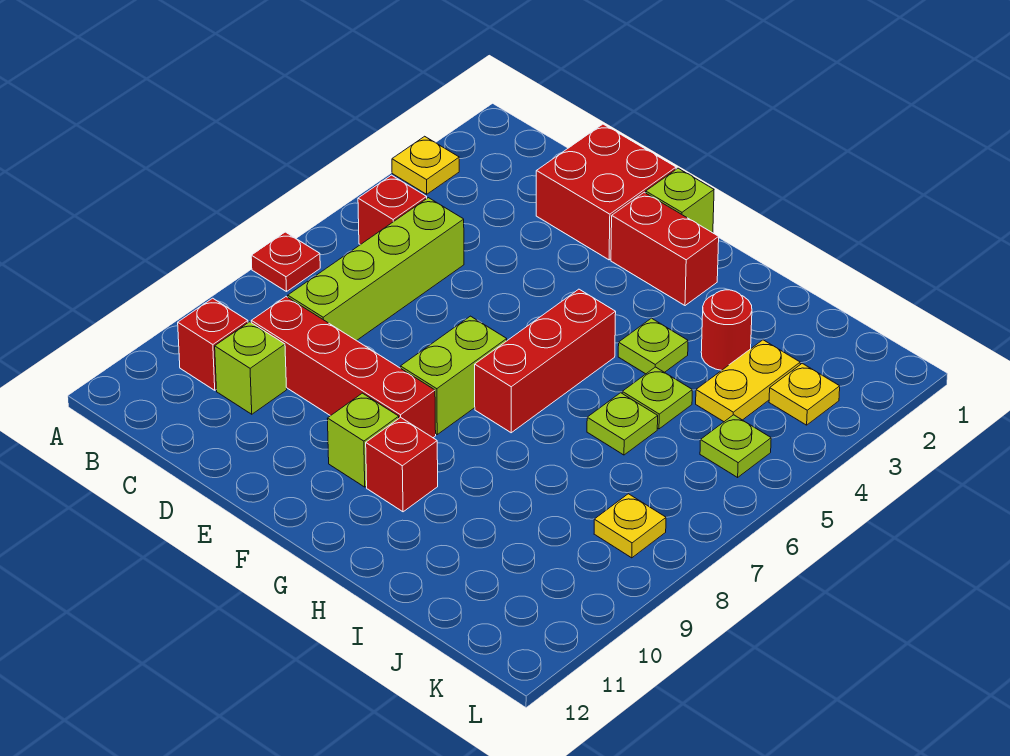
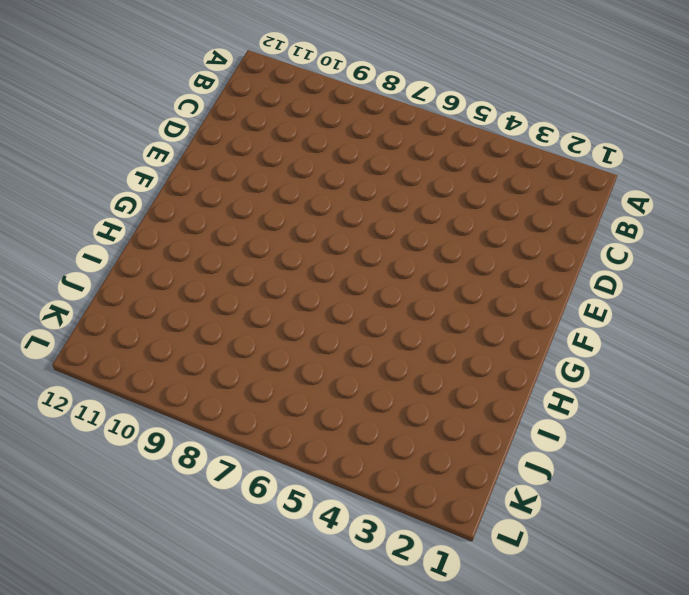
none -> yellow plate A3 level 1
none -> red plate A7 level 1
none -> red brick B5 level 1

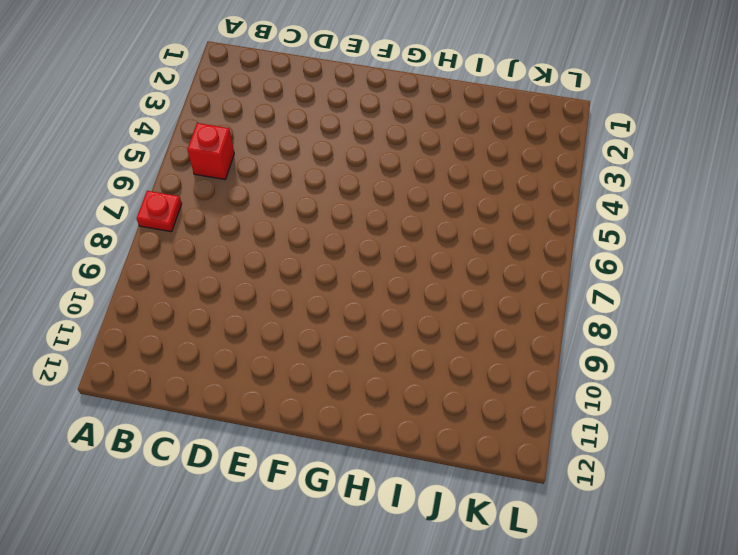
none -> yellow plate A3 level 1
none -> red brick B10 level 1
none -> lime brick C5:C8 level 1

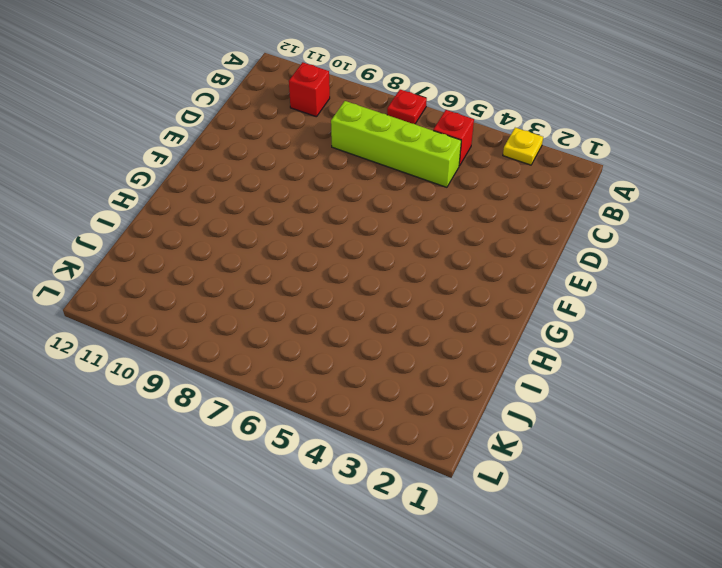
none -> red brick C9:F9 level 1
none -> lime brick C10 level 1
none -> red brick D1:E2 level 1

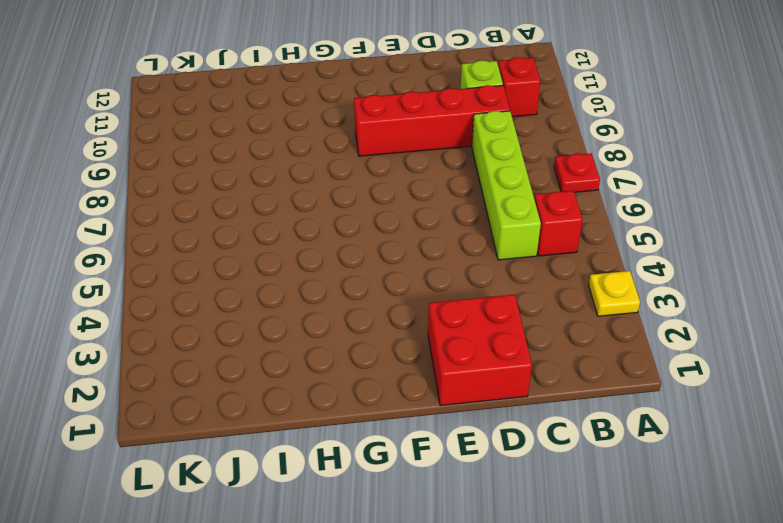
none -> lime brick F1 level 1
none -> red brick F2:G2 level 1
none -> lime brick F7:F8 level 1

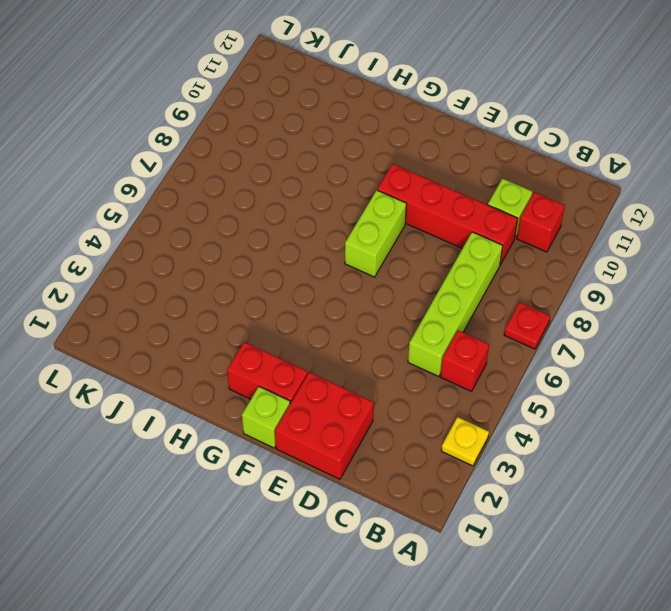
none -> lime brick F10 level 1
none -> red brick G5:G7 level 1
none -> red brick G10 level 1

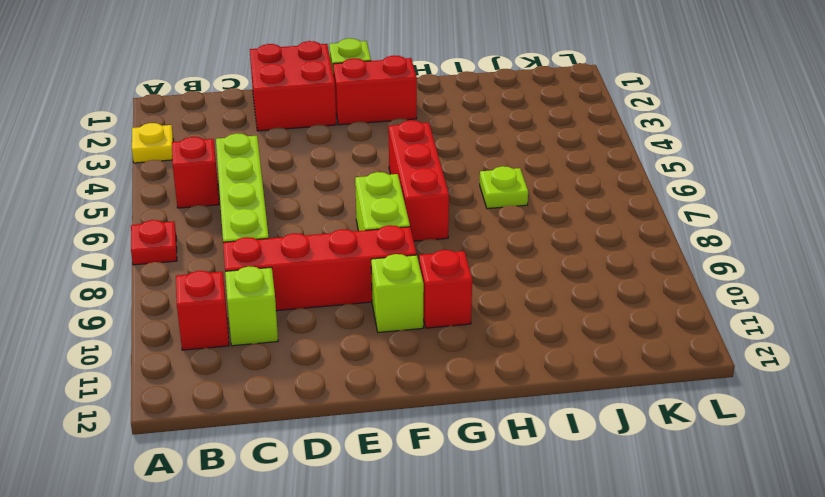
none -> lime plate H4 level 1
none -> red round brick I3 level 1
none -> lime plate I5 level 1

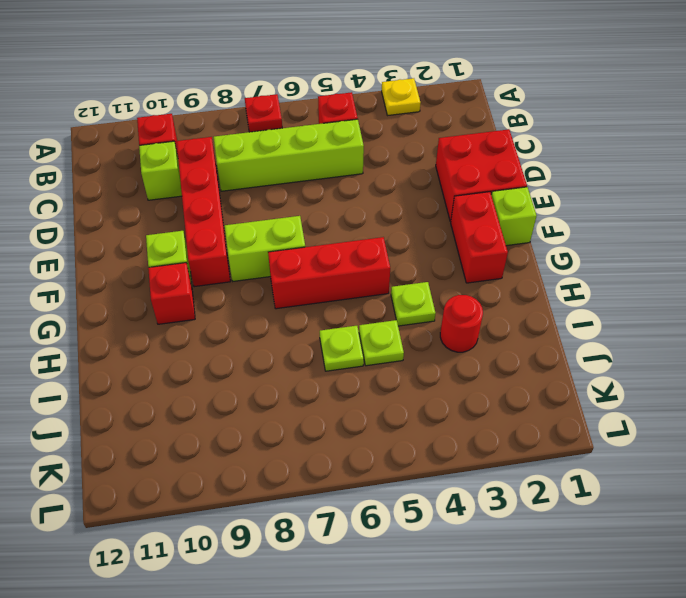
none -> yellow plate J3:J4 level 1
none -> yellow plate K3 level 1
none -> lime plate K5 level 1

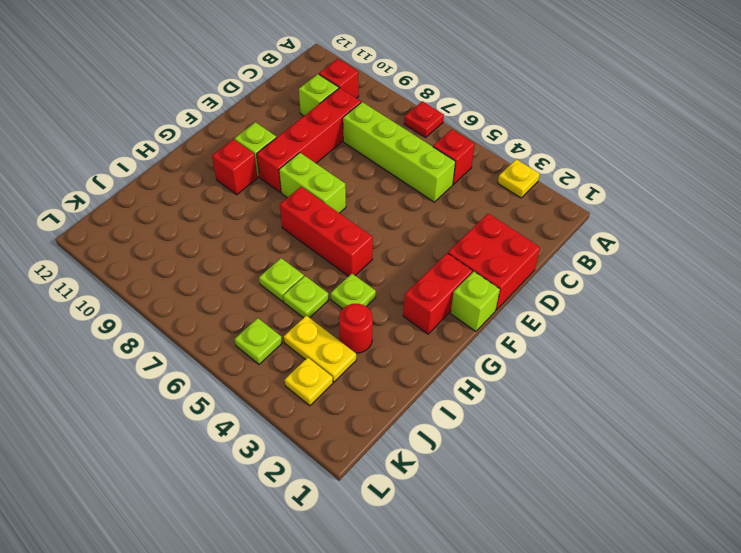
none -> yellow plate K8 level 1

